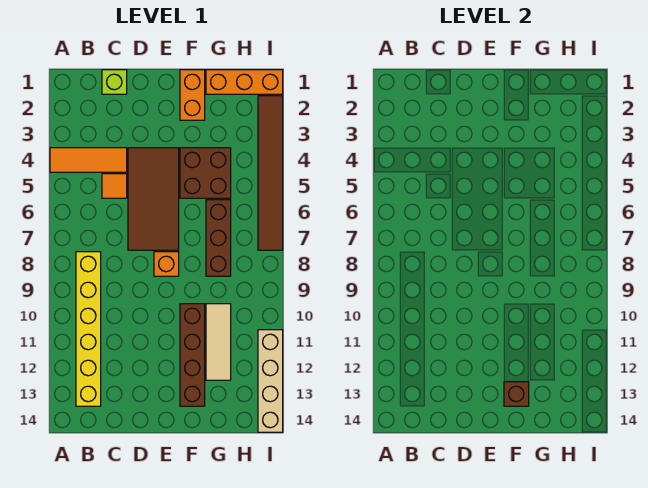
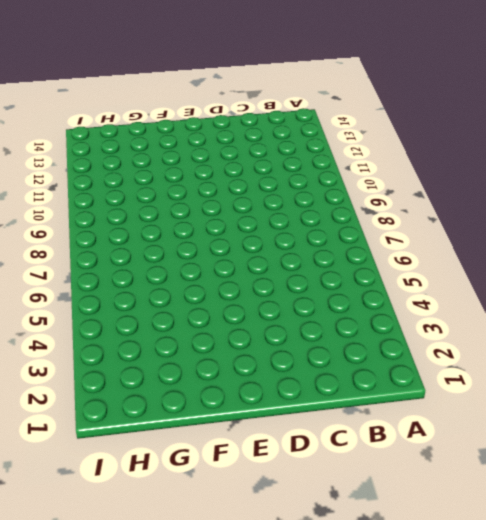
none -> orange tile A4:C4 level 1
none -> yellow brick B8:B13 level 1
none -> lime brick C1 level 1

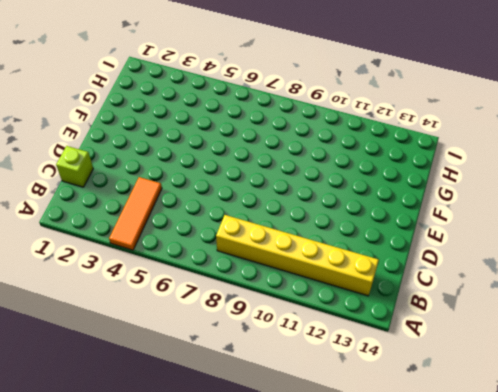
none -> orange tile C5 level 1
none -> brown tile D4:E7 level 1
none -> orange brick E8 level 1

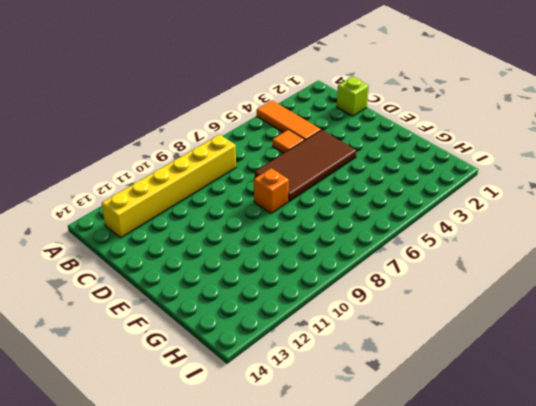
none -> orange brick F1:F2 level 1
none -> brown brick F4:G5 level 1
none -> brown brick F10:F13 level 1

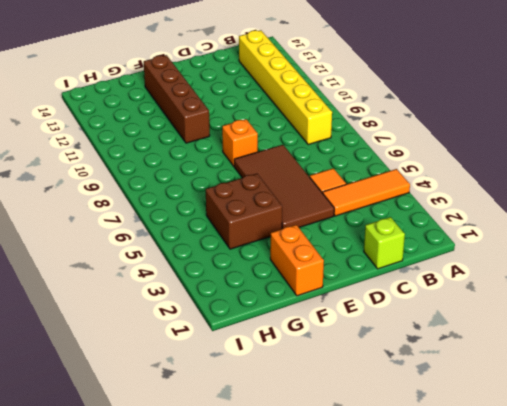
none -> orange brick G1:I1 level 1
none -> brown brick G6:G8 level 1
none -> tan tile G10:G12 level 1

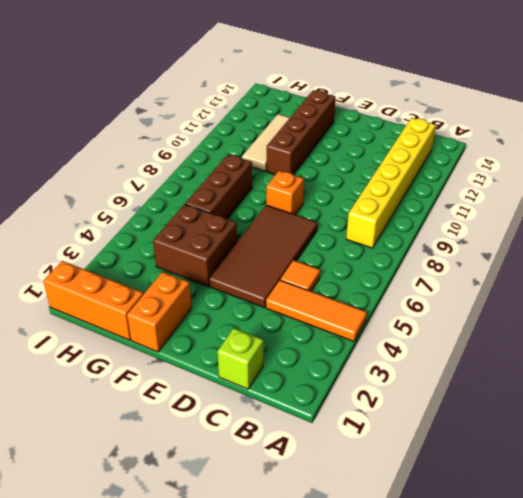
none -> brown tile I2:I7 level 1
none -> tan brick I11:I14 level 1
none -> brown brick F13 level 2

